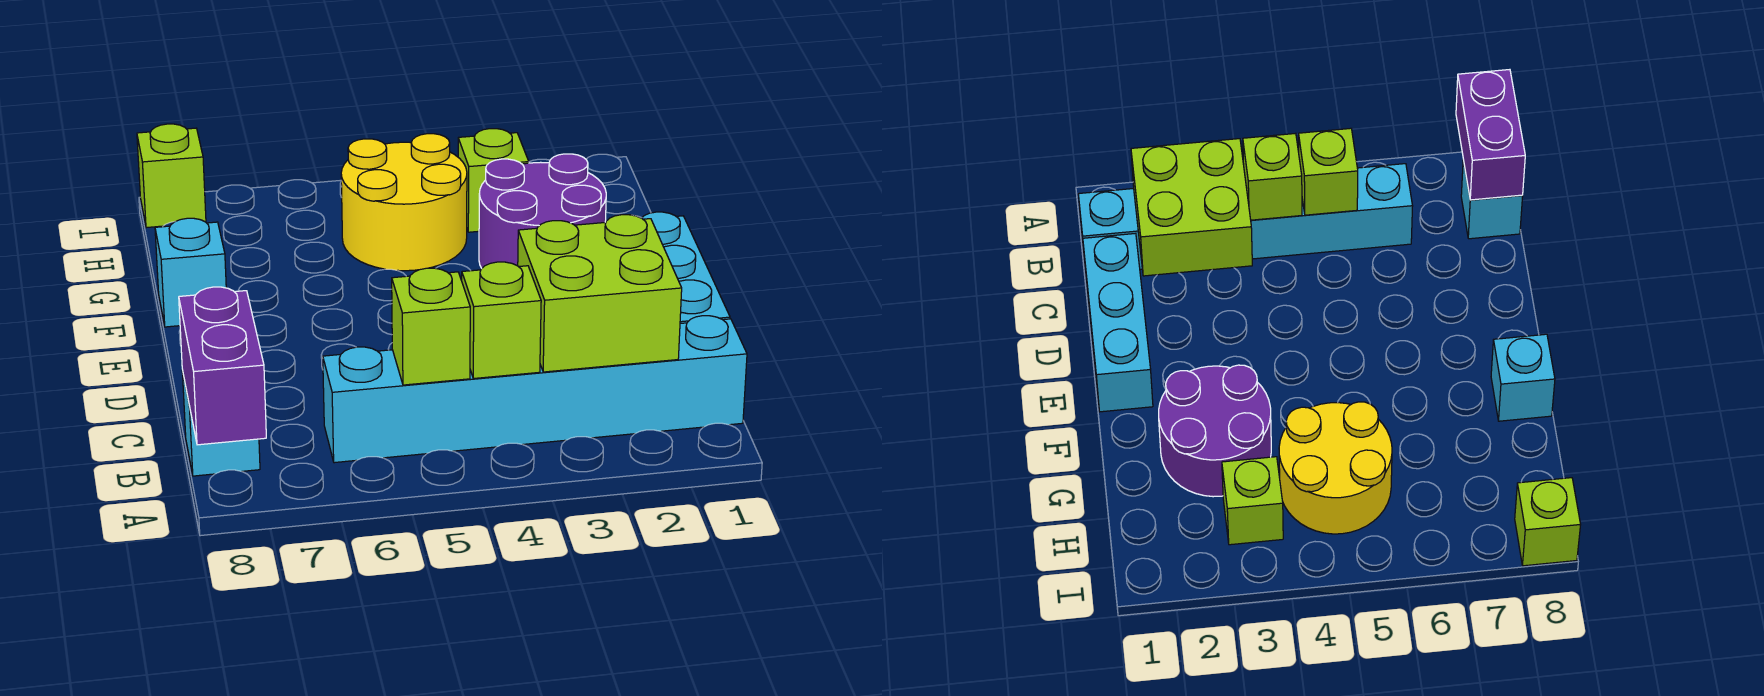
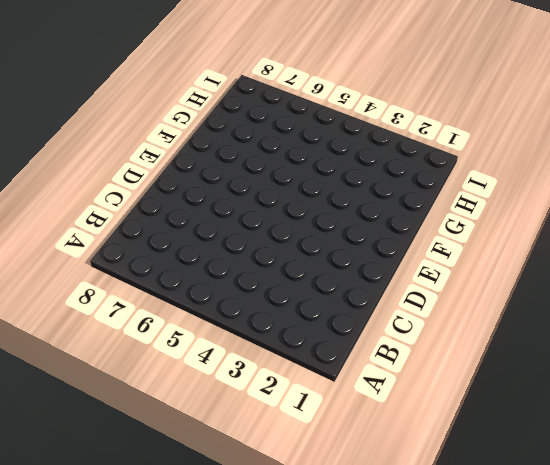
none -> cyan brick B1:B6 level 1
none -> cyan brick B8 level 1
none -> cyan brick C1:E1 level 1

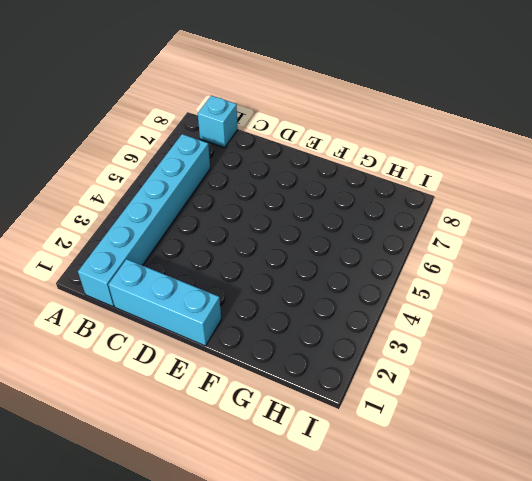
none -> purple round brick F2:G3 level 1
none -> cyan brick F8 level 1
none -> yellow round brick G4:H5 level 1

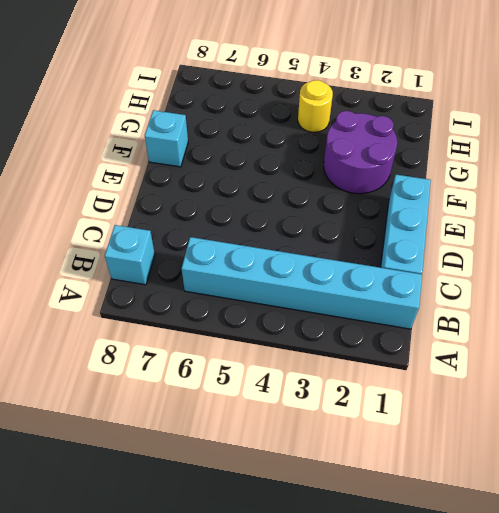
yellow round brick H4 level 1 -> yellow round brick G4:H5 level 1
none -> lime brick H3 level 1
none -> lime brick I8 level 1
none -> purple brick A8:B8 level 2

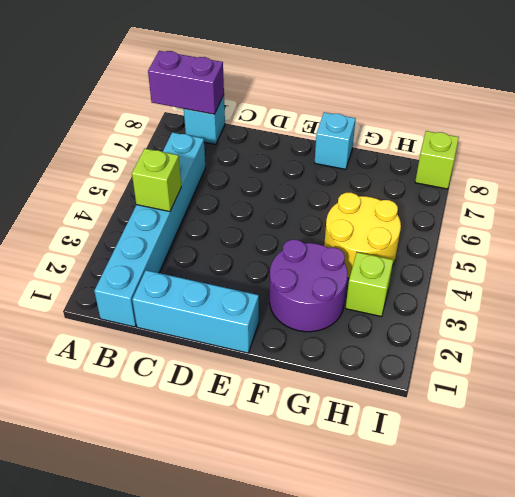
none -> lime brick B2:C3 level 2
none -> lime brick B5 level 2

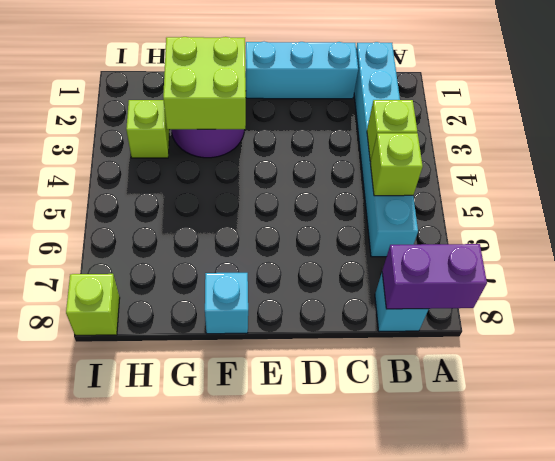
lime brick F2:G3 level 2 -> lime brick B2:C3 level 2
none -> yellow round brick G4:H5 level 1

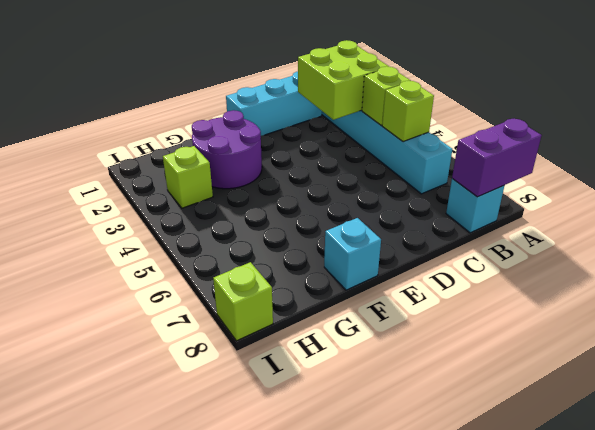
none -> yellow round brick G4:H5 level 1

